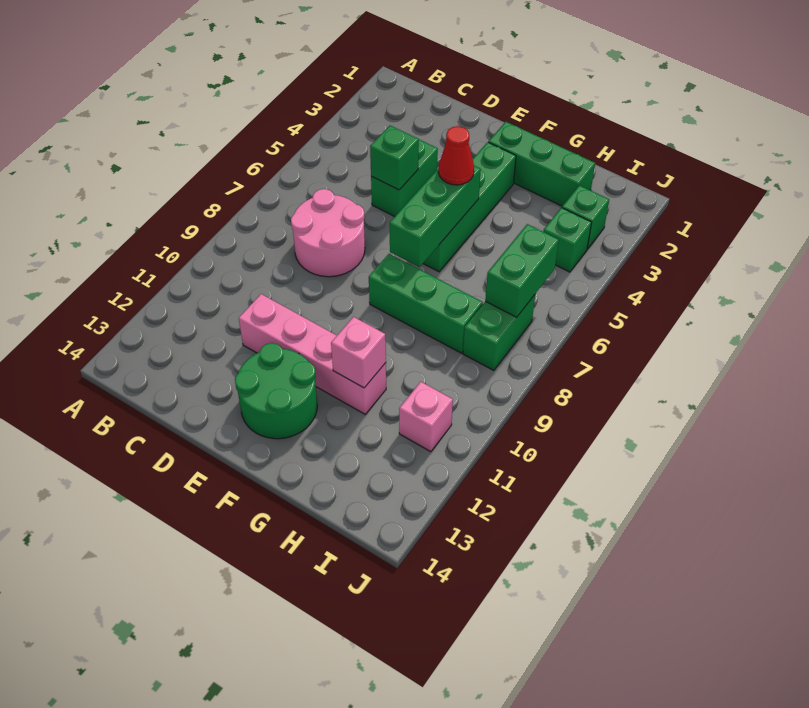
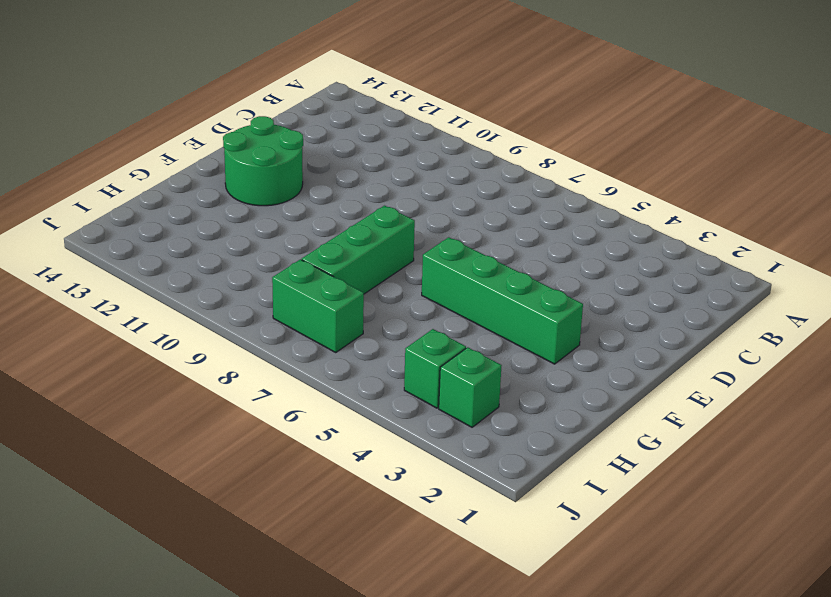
none -> pink round brick C7:D8 level 1
none -> green brick D4:D5 level 1
none -> pink brick D11:G11 level 1

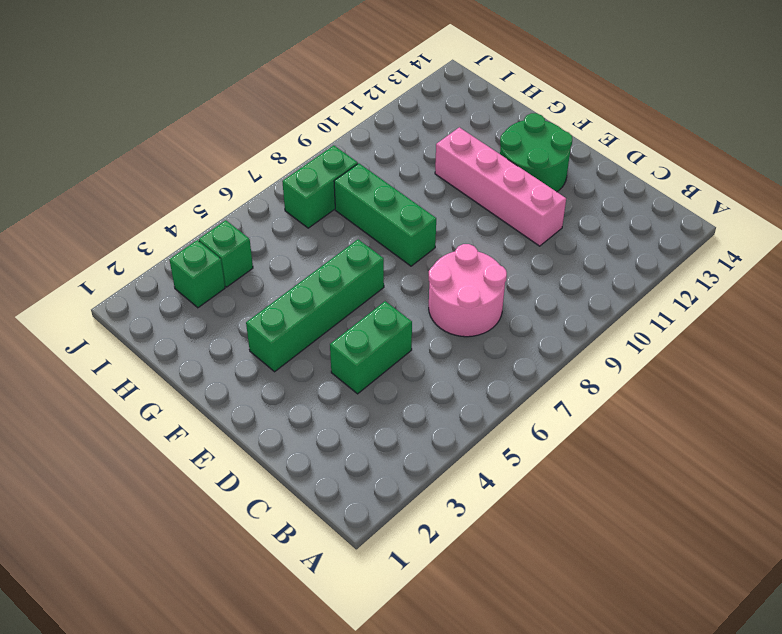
none -> green brick F2:H2 level 1
none -> pink brick I11 level 1
none -> green brick D5 level 2

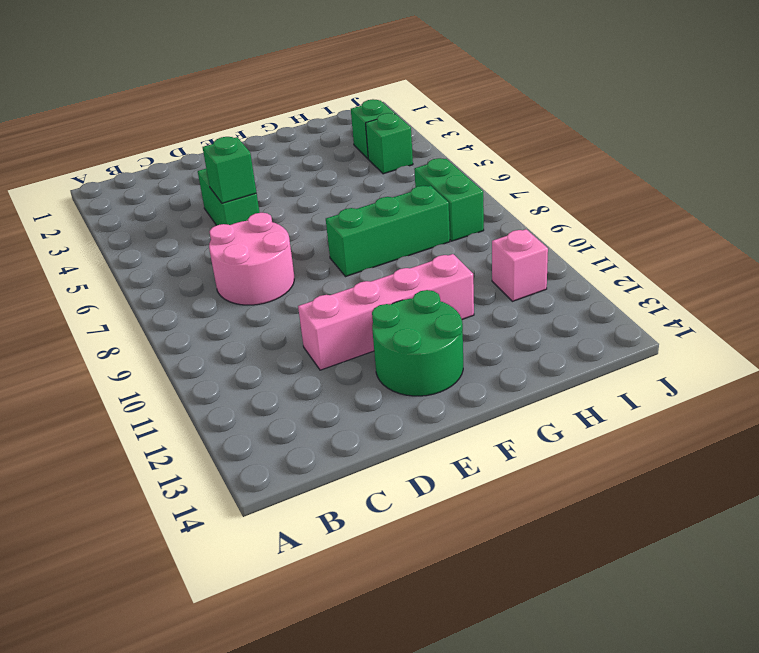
none -> green brick F2:H2 level 1
none -> green brick F3:F6 level 1
none -> green brick F5:F7 level 2

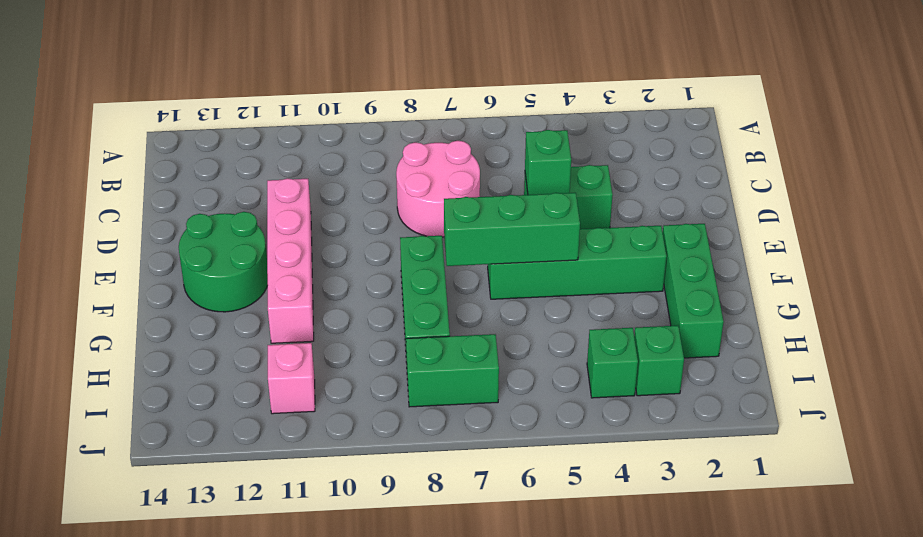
none -> pink brick G11 level 2
none -> green brick I6:I7 level 2
none -> red cone F5 level 3

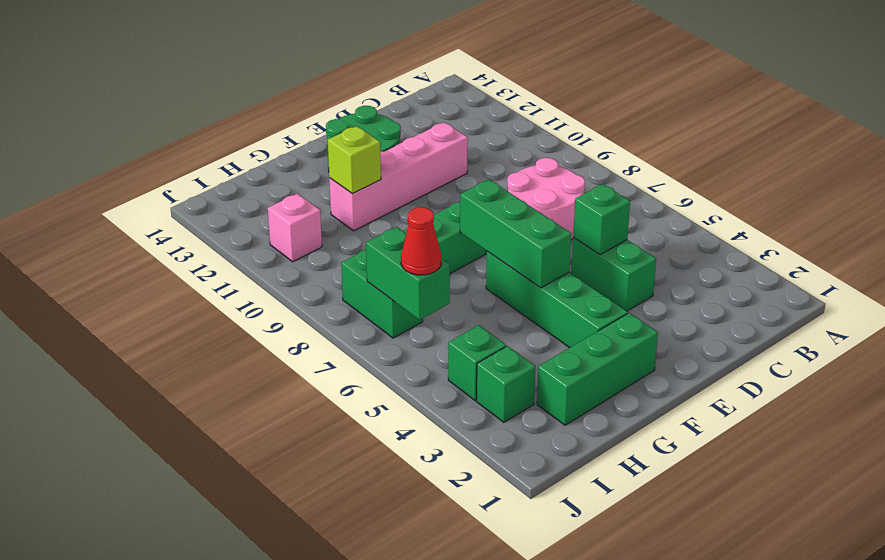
lime brick G11 level 2 -> pink brick G11 level 2
red cone I6 level 3 -> red cone F5 level 3

